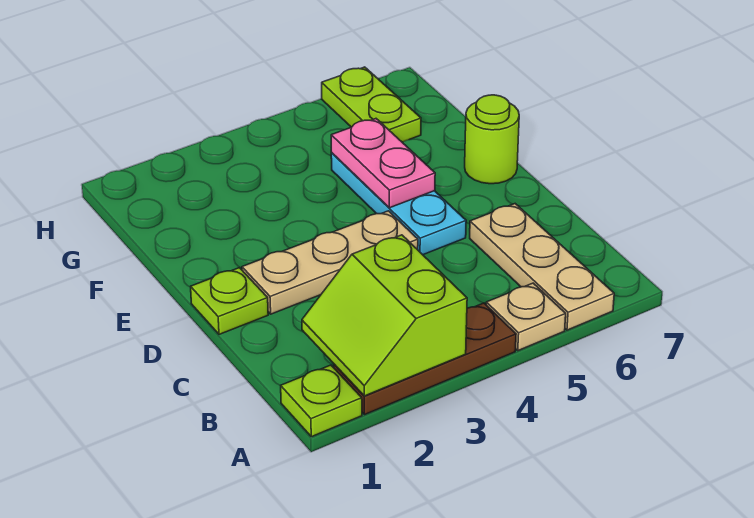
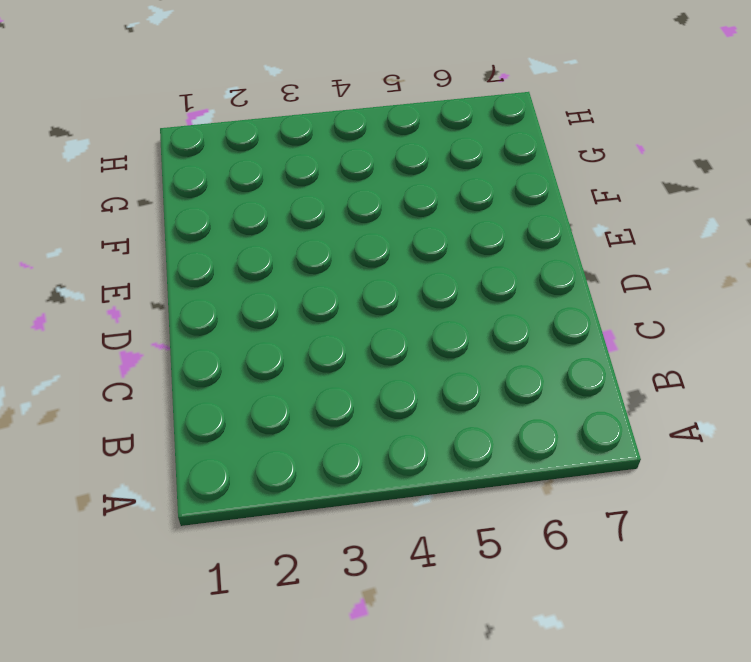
none -> lime plate A1 level 1
none -> brown plate A2:A4 level 1

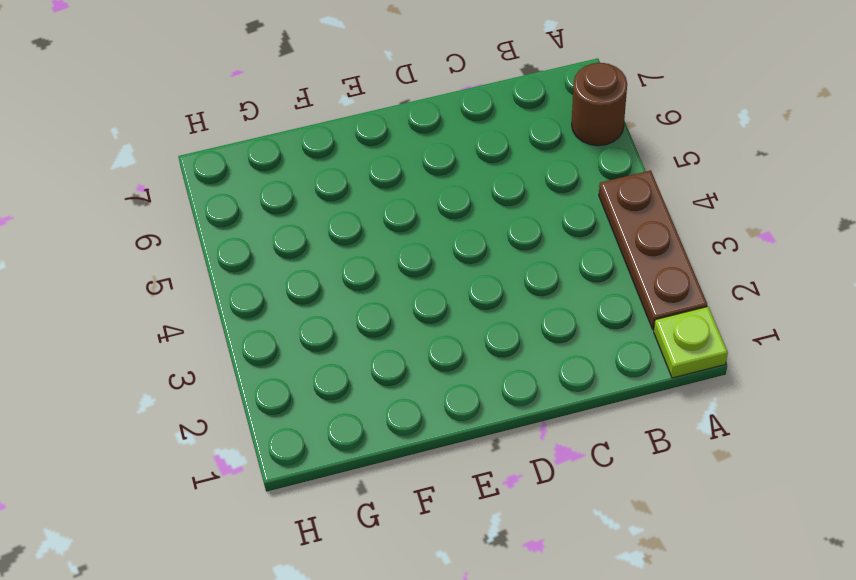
brown round brick A6 level 1 -> tan plate A6:C6 level 1
none -> tan plate A5 level 1
none -> lime plate D1 level 1

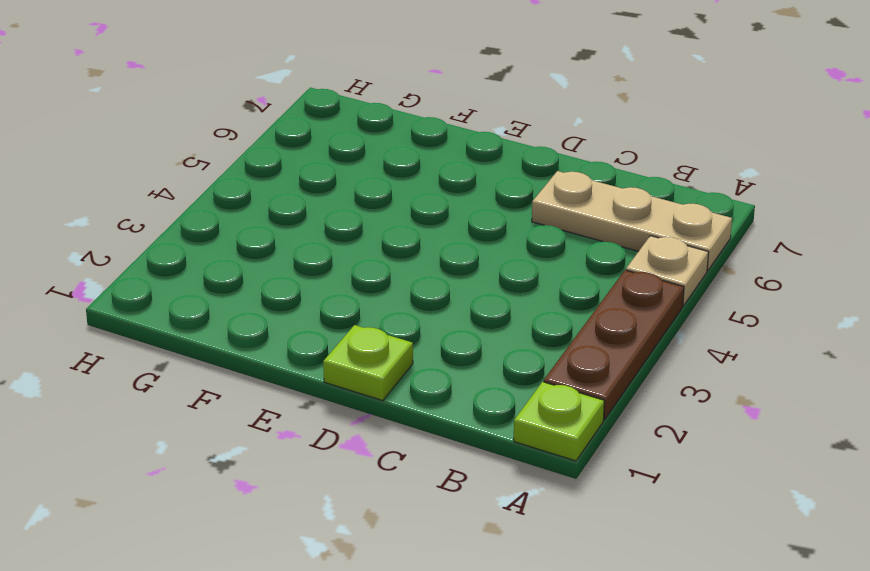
none -> tan plate D2:D4 level 1
none -> cyan plate D5:F5 level 1

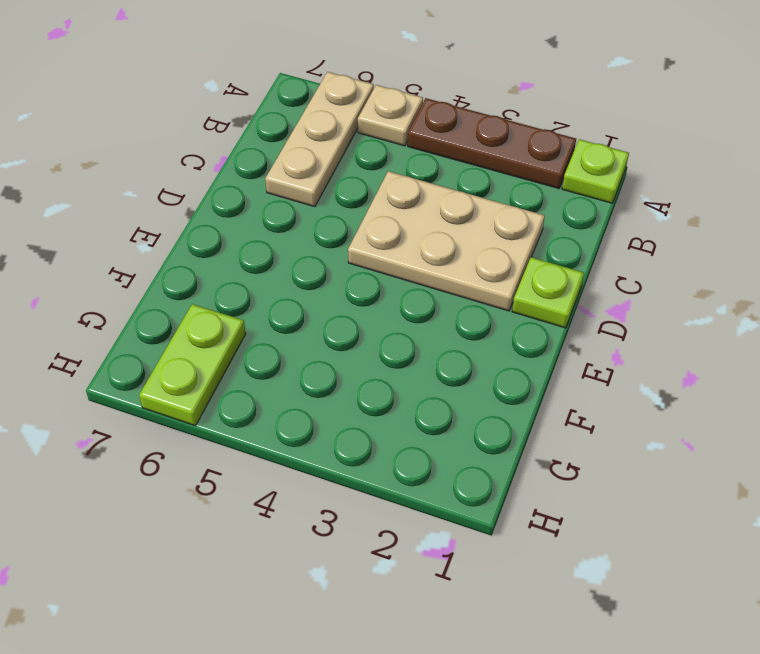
tan plate C2:D4 level 1 -> tan plate D2:D4 level 1
none -> cyan plate D5:F5 level 1
none -> lime round brick E7 level 1

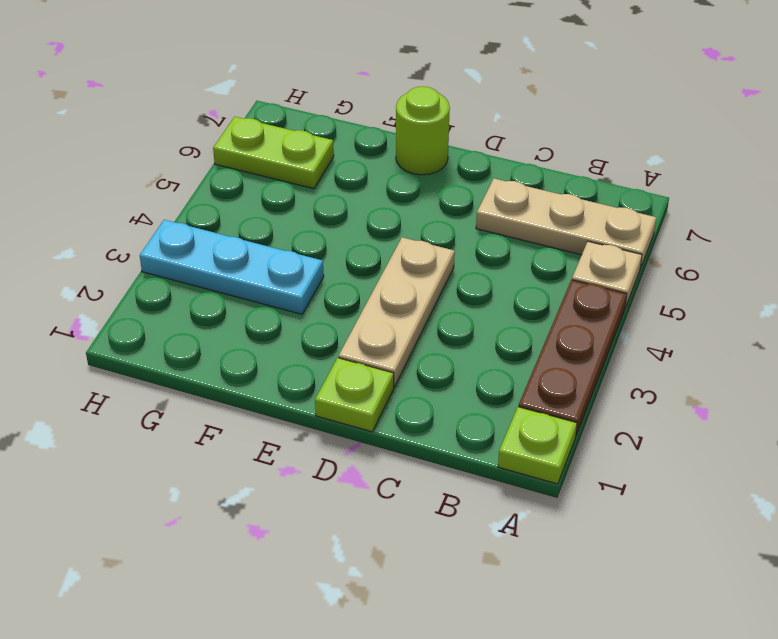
cyan plate F3:H3 level 1 -> cyan plate D5:F5 level 1
none -> lime slope A2:B3 level 2 top 3
none -> pink plate E5:F5 level 2

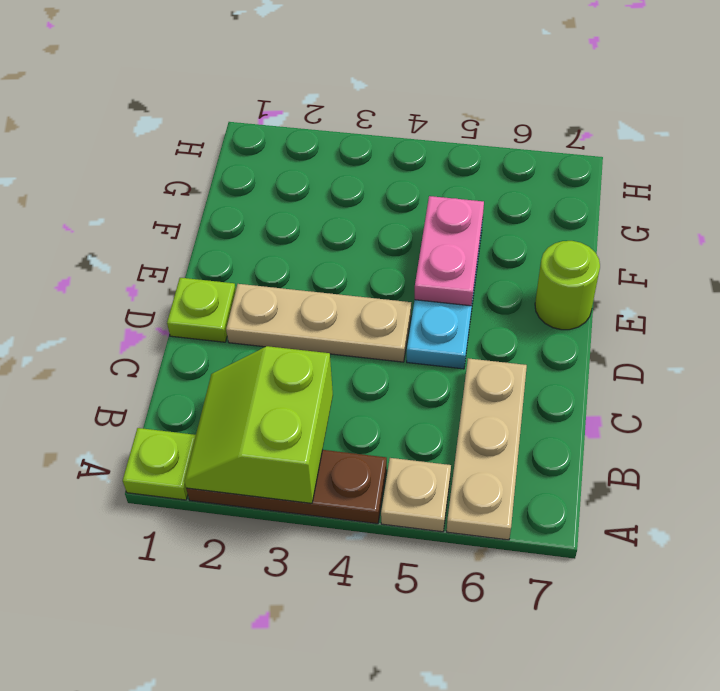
none -> lime plate G6:H6 level 1

